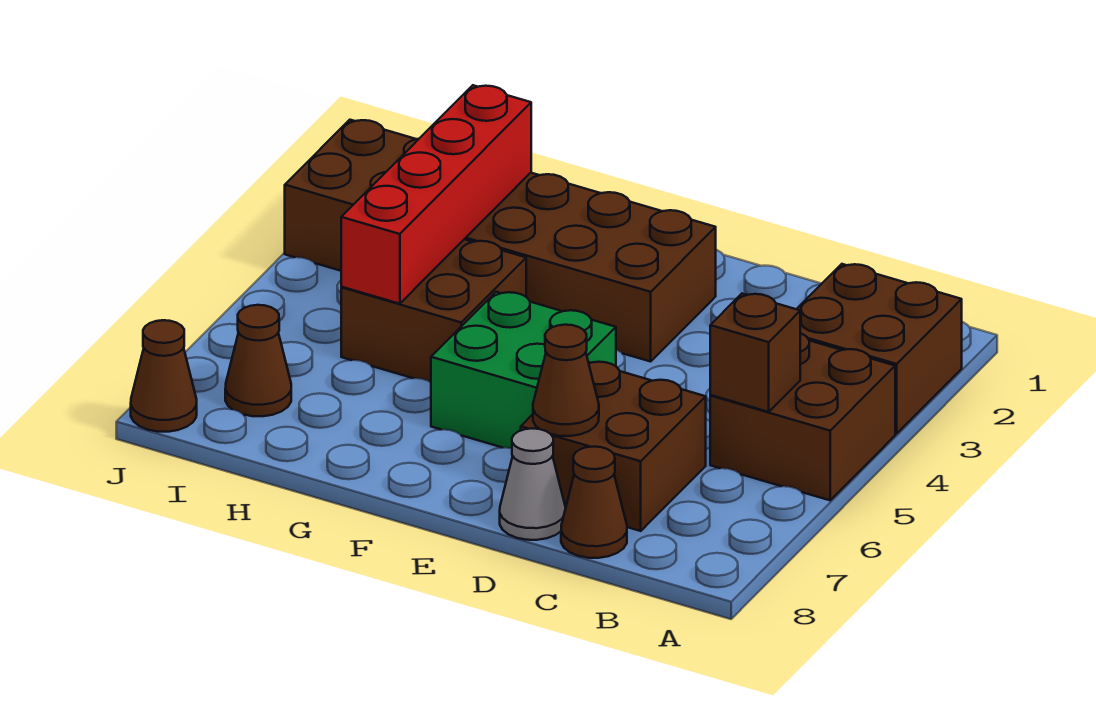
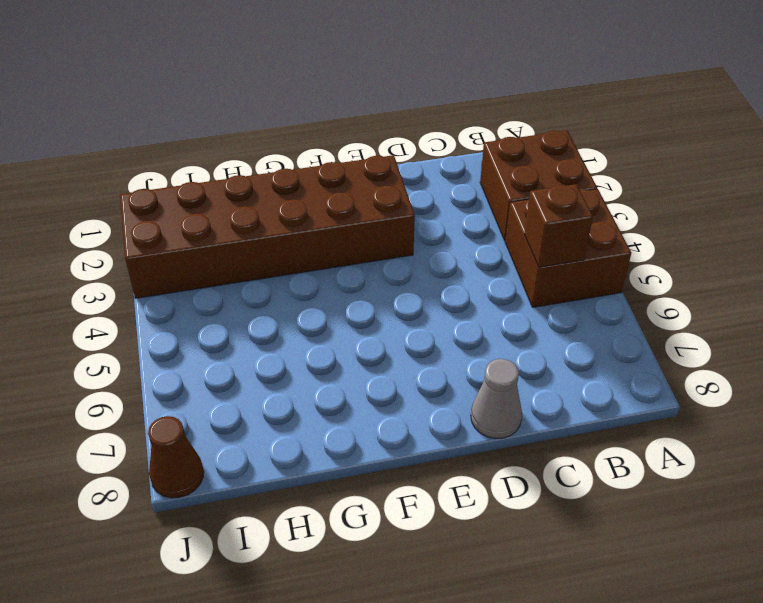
none -> brown brick C6:D7 level 1
none -> brown cone C8 level 1
none -> green brick E5:F6 level 1

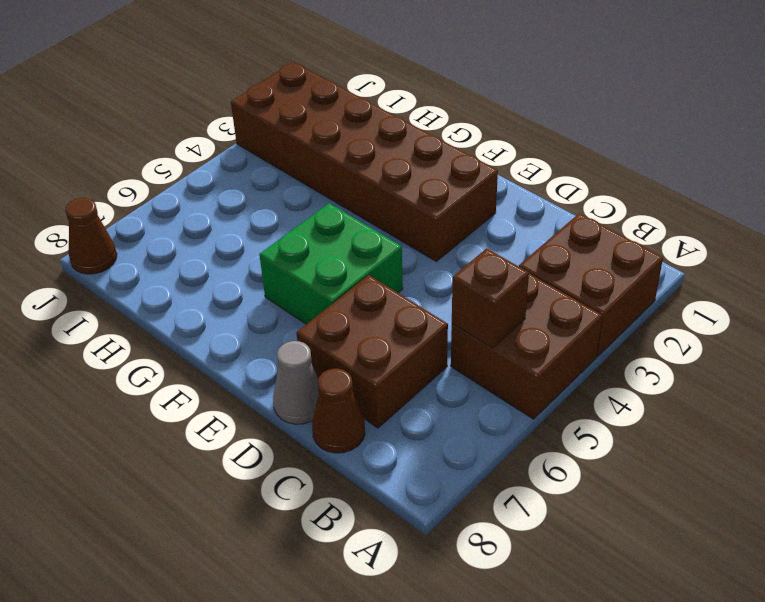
none -> brown brick G4:H5 level 1
none -> brown cone I7 level 1
none -> brown cone D7 level 2

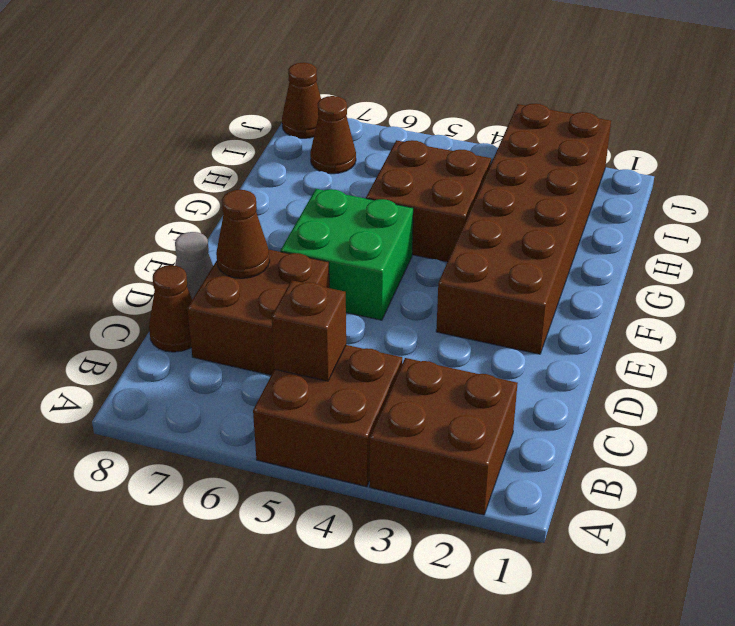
none -> red brick H2:H5 level 2

